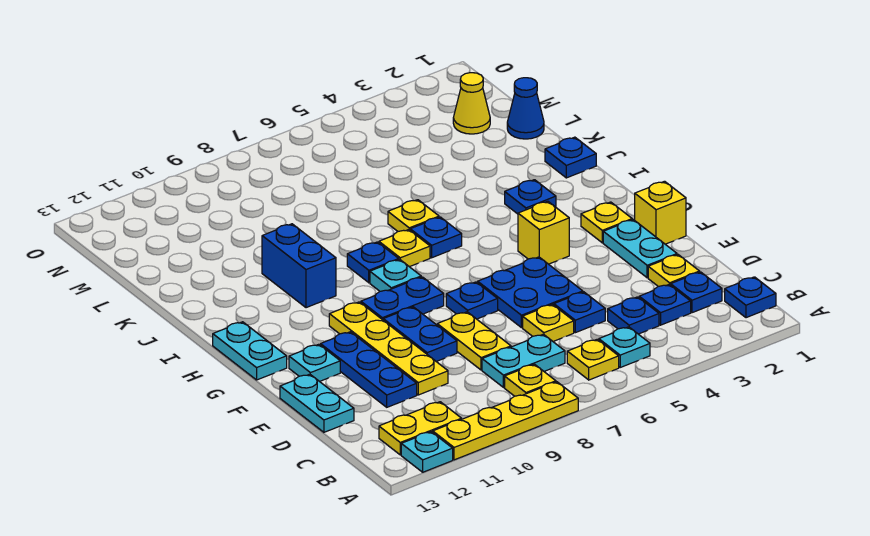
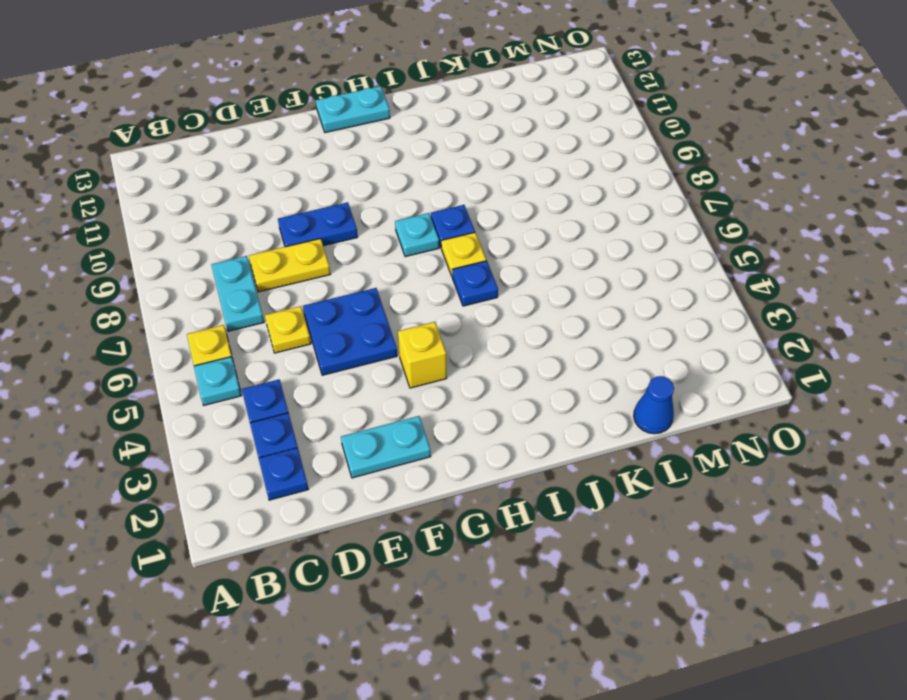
none -> yellow plate A8:A11 level 1
none -> cyan plate A12 level 1
none -> blue plate B1 level 1
none -> yellow plate B8 level 1

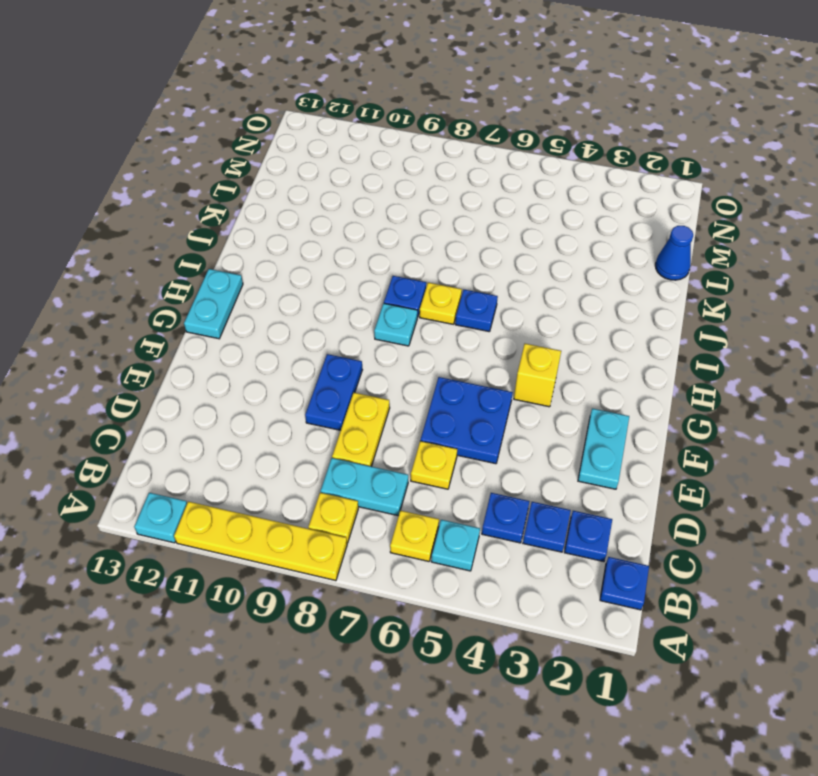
none -> yellow plate B11:B12 level 1
none -> yellow plate D2 level 1
none -> blue plate D5 level 1
none -> yellow plate D10:G10 level 1

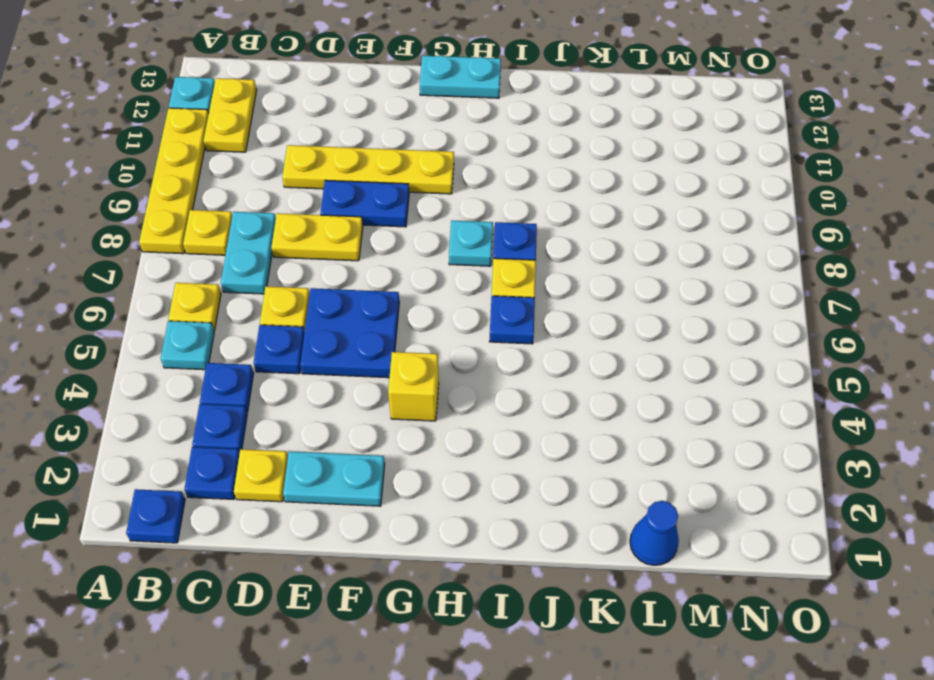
none -> blue plate D11:F11 level 1
none -> cyan plate D13:E13 level 1
none -> yellow brick F1 level 1
none -> blue plate F7 level 1

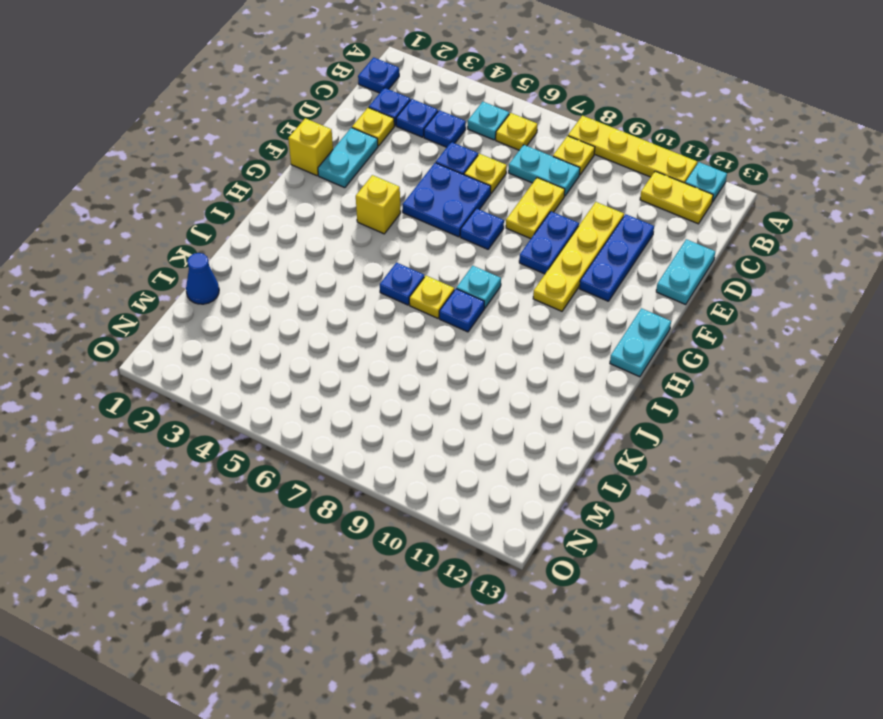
none -> cyan plate F12 level 1
none -> yellow plate G2 level 1
none -> blue plate G8:G9 level 1
none -> blue plate I3 level 1

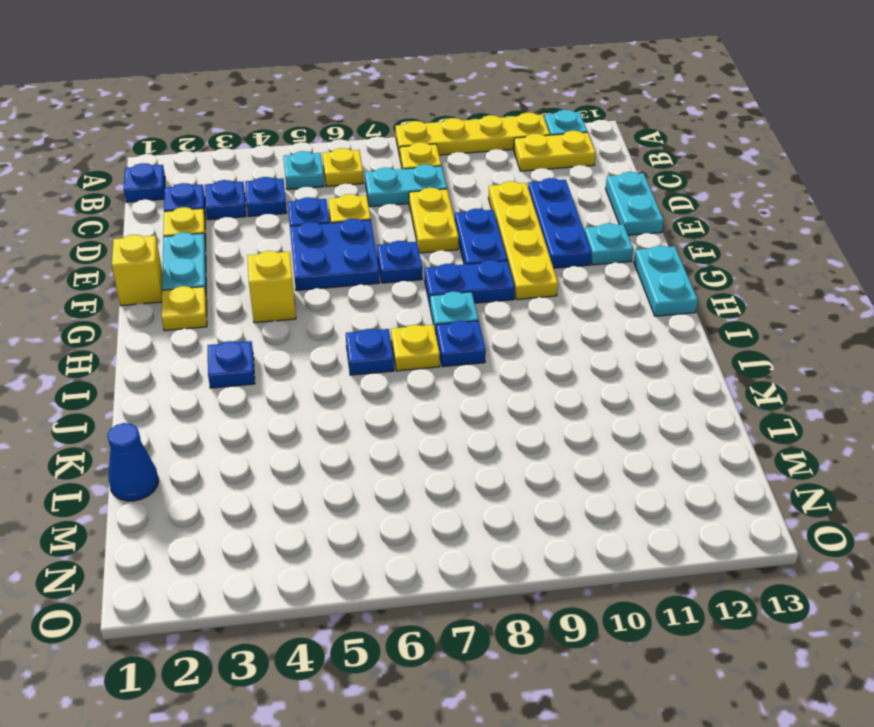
none -> blue brick I10:J10 level 1
none -> blue plate J1 level 1
none -> yellow plate J6 level 1
none -> yellow cone M2 level 1

